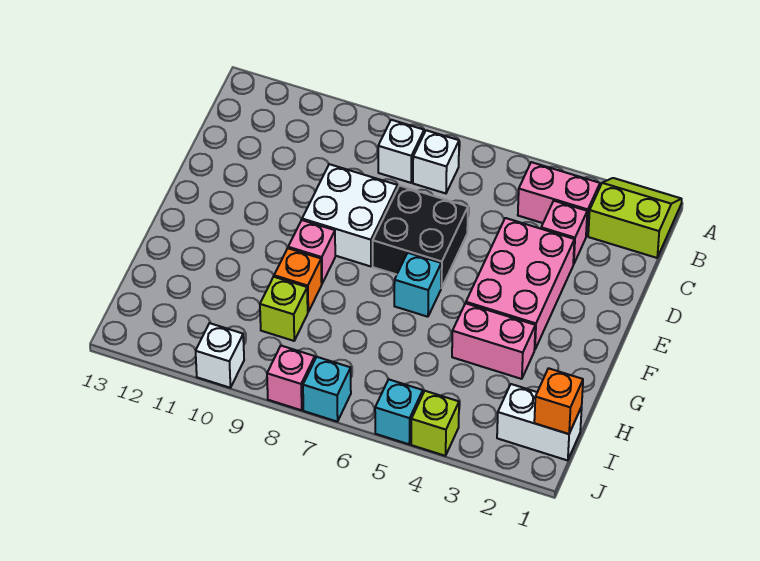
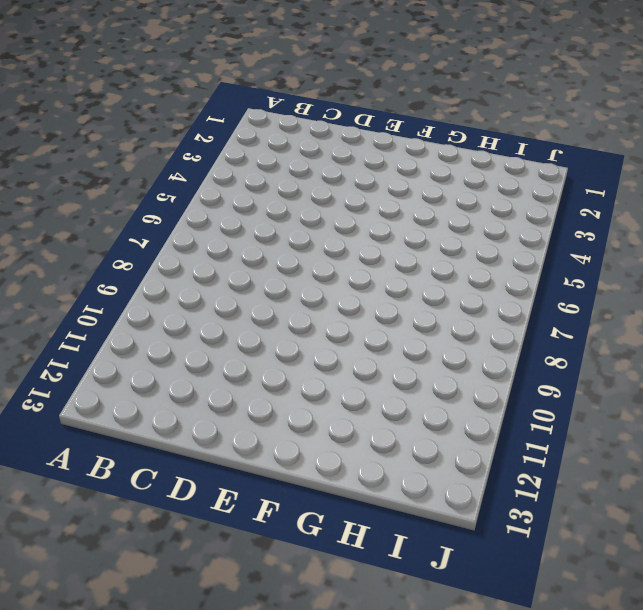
none -> lime slope A1:B2 level 1 top B
none -> pink brick B3:B4 level 1
none -> white brick B7 level 1

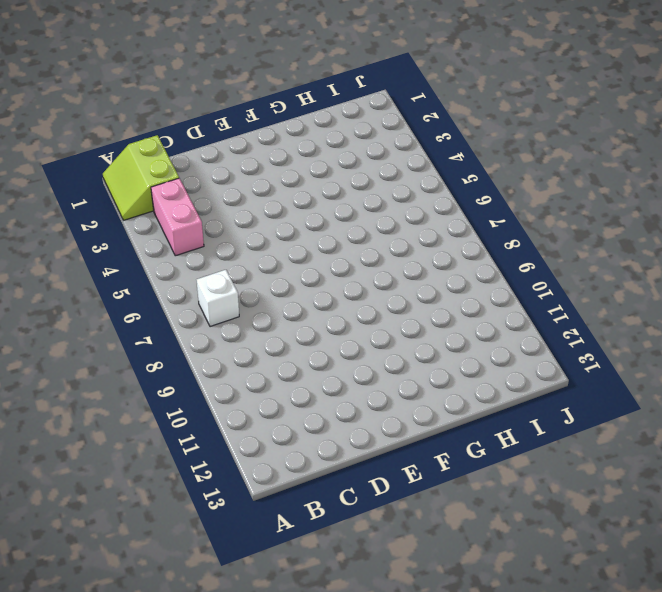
none -> white brick B8 level 1
none -> pink brick C3 level 1
none -> pink brick D3:F4 level 1

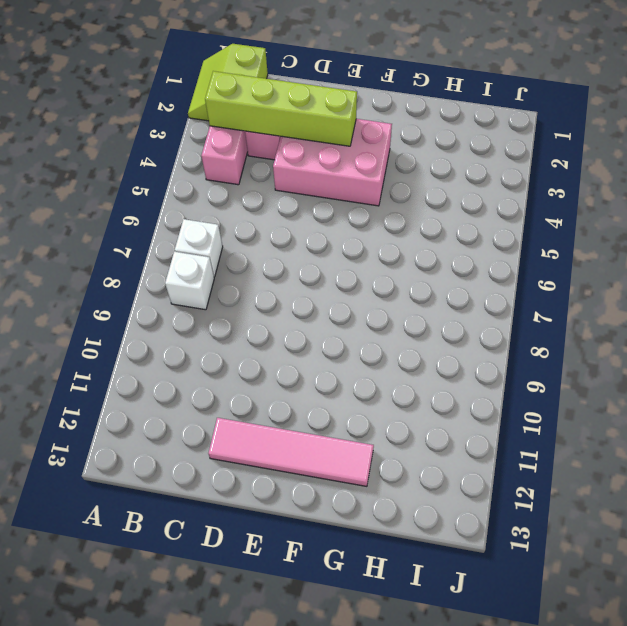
lime brick B3:E3 level 2 -> none
pink tile D12:G12 level 1 -> none
none -> black brick D6:E7 level 1
none -> white brick D8:E9 level 1
none -> cyan brick F6 level 1

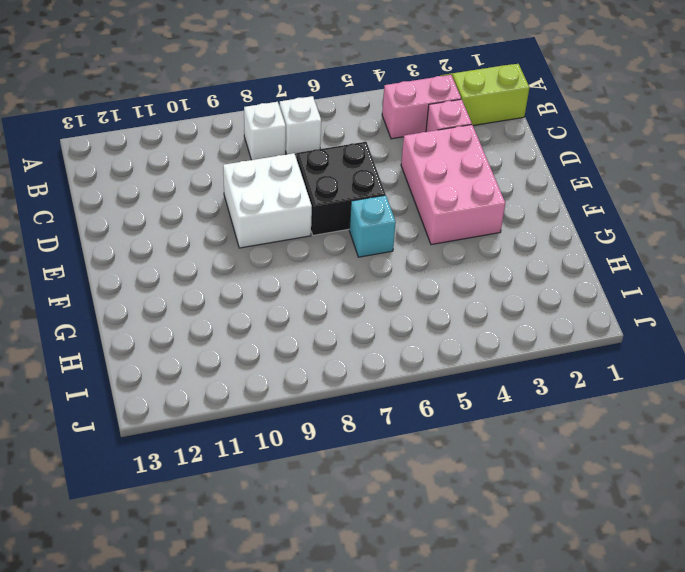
none -> pink brick F9 level 1
none -> pink brick G3:G4 level 1
none -> orange brick G9 level 1

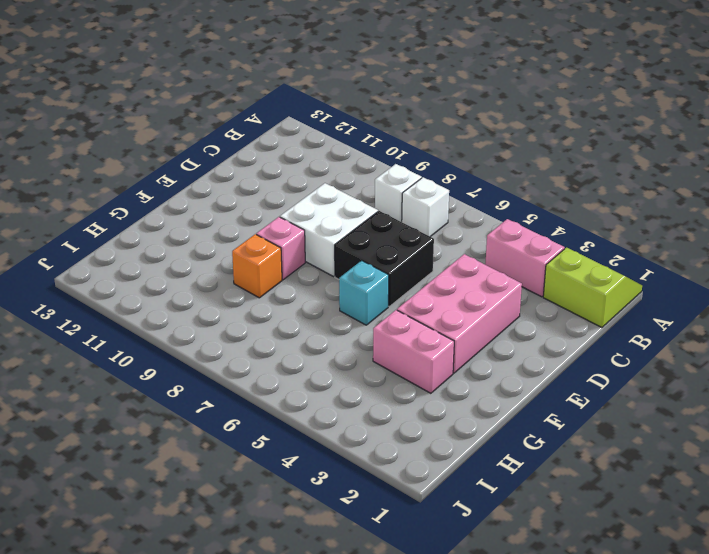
none -> pink brick C3 level 1
none -> lime brick H9 level 1
none -> white brick I1:I2 level 1

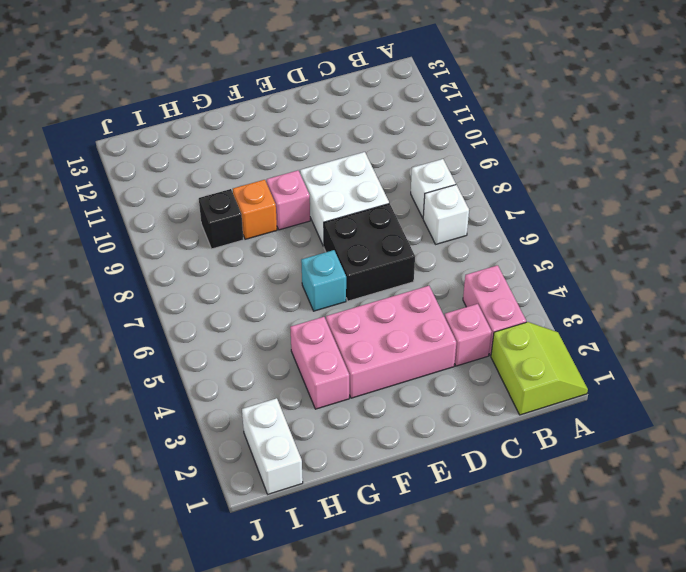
black brick H9 level 1 -> lime brick H9 level 1
none -> lime brick J4 level 1
none -> cyan brick J5 level 1
none -> cyan brick J7 level 1

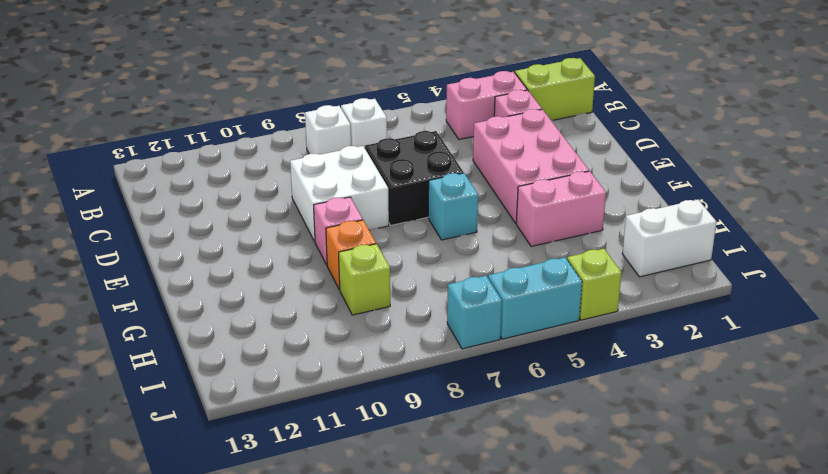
cyan brick J5:J6 level 1 -> cyan brick J5 level 1
none -> pink brick J8 level 1
none -> white brick J10 level 1
none -> orange brick I1 level 2

